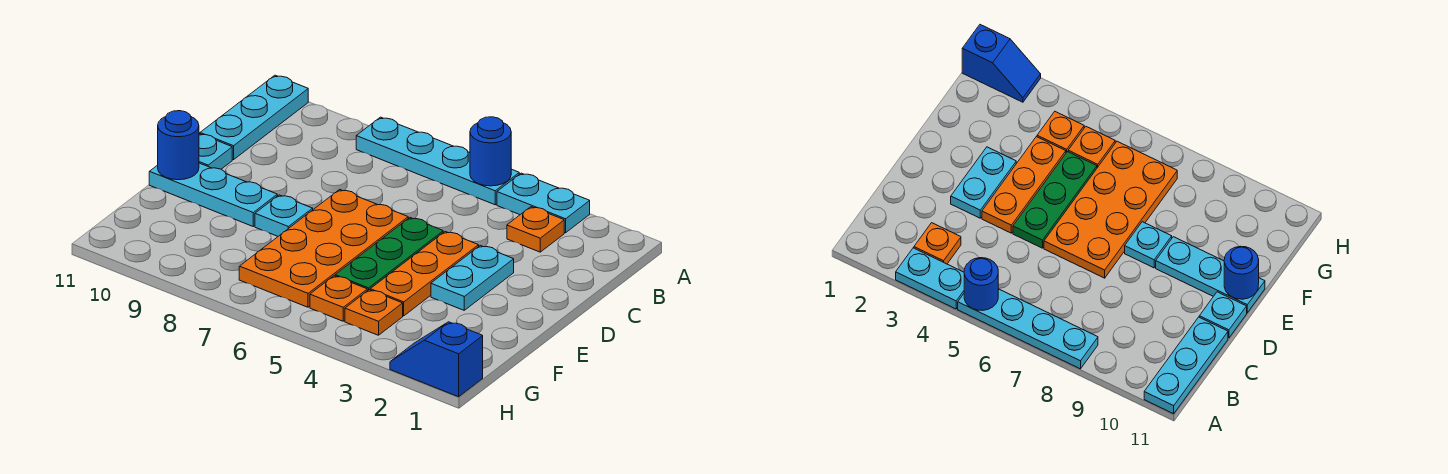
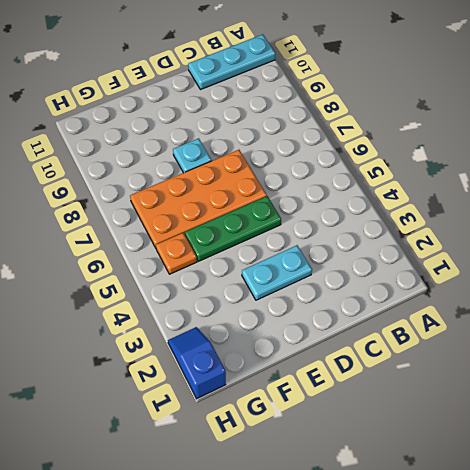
none -> cyan plate A3:A4 level 1
none -> cyan plate A5:A8 level 1
none -> orange plate B3 level 1

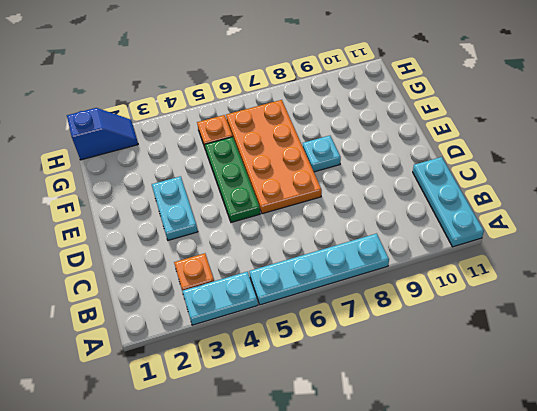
none -> orange plate D4:F4 level 1
none -> cyan plate D11 level 1
none -> cyan plate E9:E11 level 1

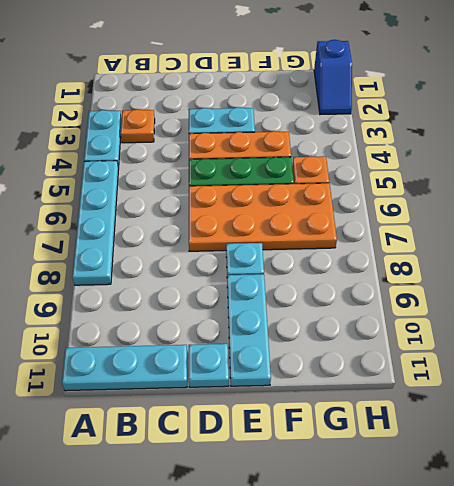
none -> orange plate G4 level 1
none -> blue round brick A5 level 2
none -> blue round brick E11 level 2

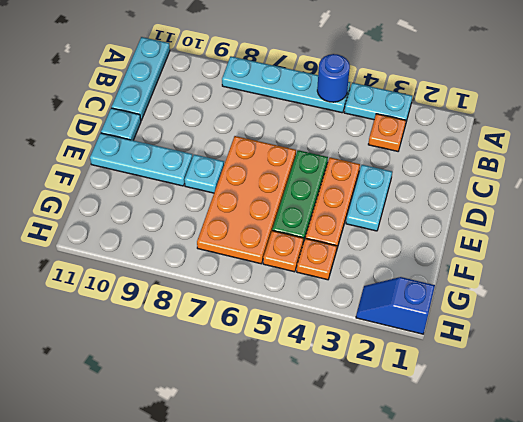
none -> blue round brick E11 level 2

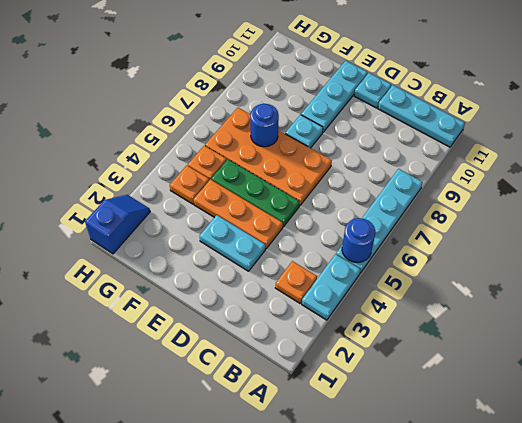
blue round brick F7 level 2 -> blue round brick E11 level 2

